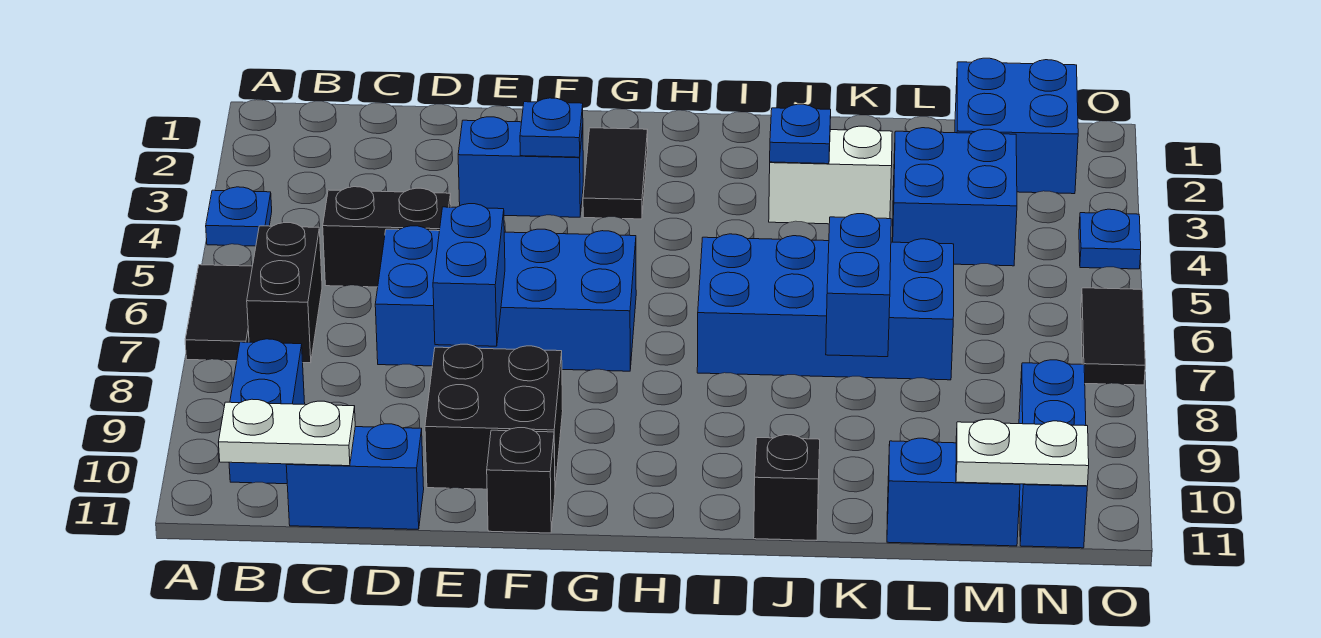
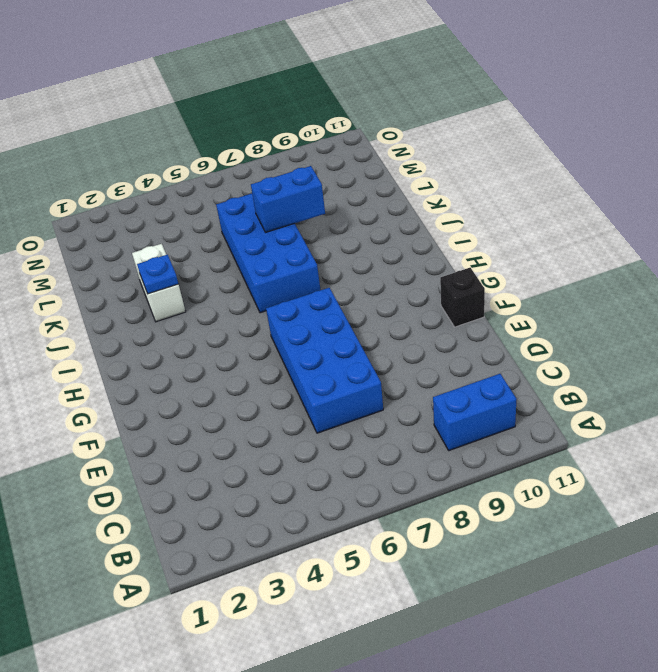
none -> blue plate A4 level 1
none -> black tile A6:A7 level 1
none -> black brick B6:B7 level 1

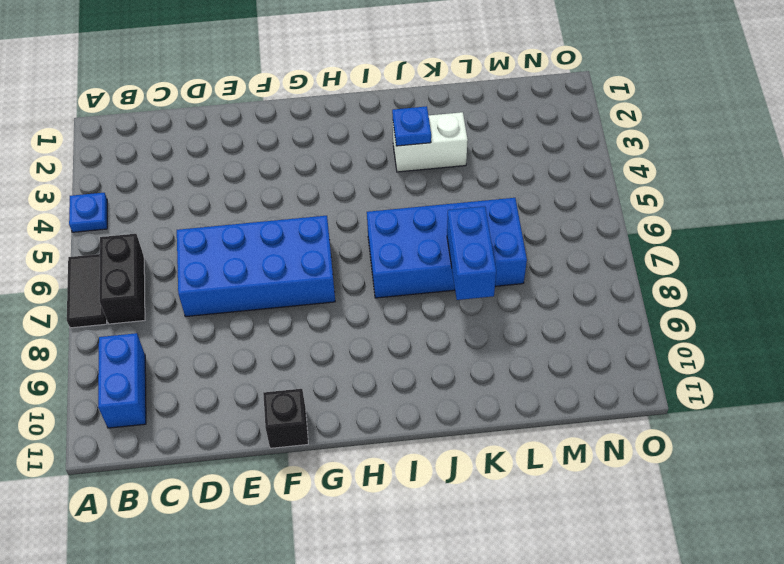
none -> black brick C5:D5 level 1
none -> blue brick C11:D11 level 1
none -> blue brick E3:F3 level 1

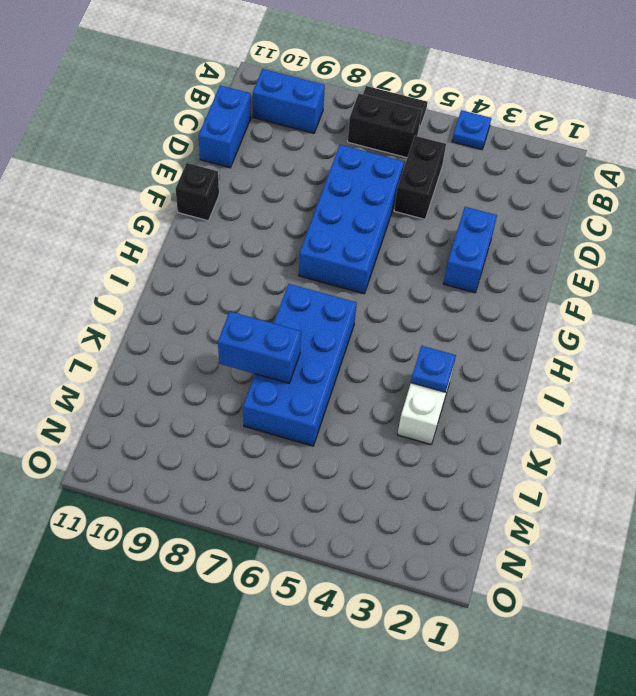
none -> black brick E9:F10 level 1
none -> black tile G2:G3 level 1
none -> black brick J11 level 1

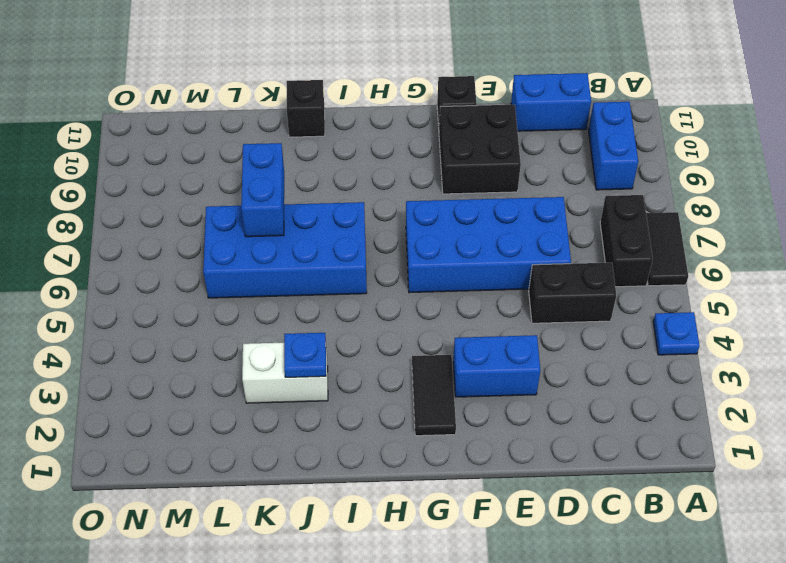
none -> blue brick L3:M4 level 1
none -> blue brick L11:M11 level 1
none -> blue brick M1:N2 level 1

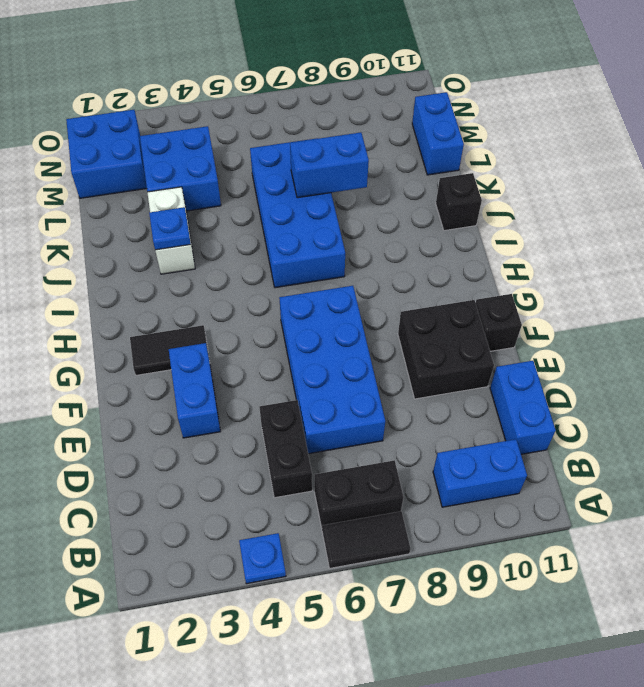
none -> blue brick N9:N11 level 1
none -> blue plate O4 level 1
none -> black tile O6:O7 level 1

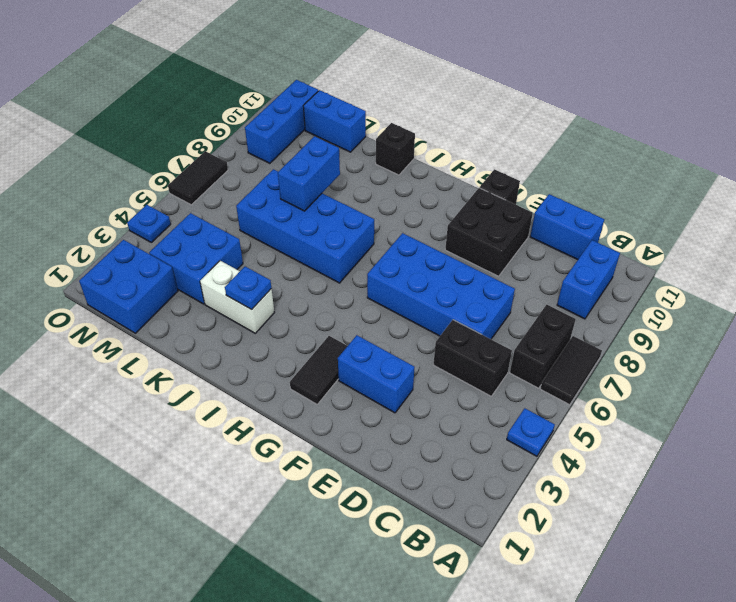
none -> white plate B11:C11 level 2
none -> blue brick E7:E8 level 2
none -> blue plate F3 level 2

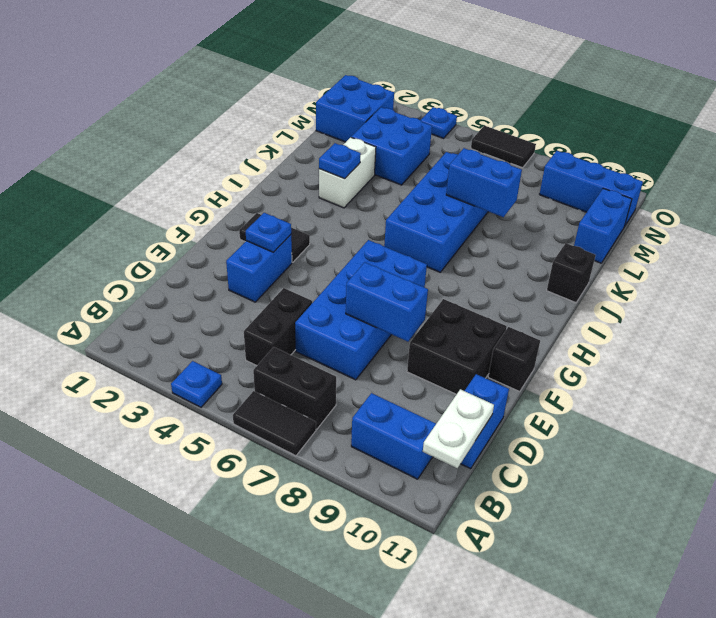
none -> white plate M11:N11 level 2

